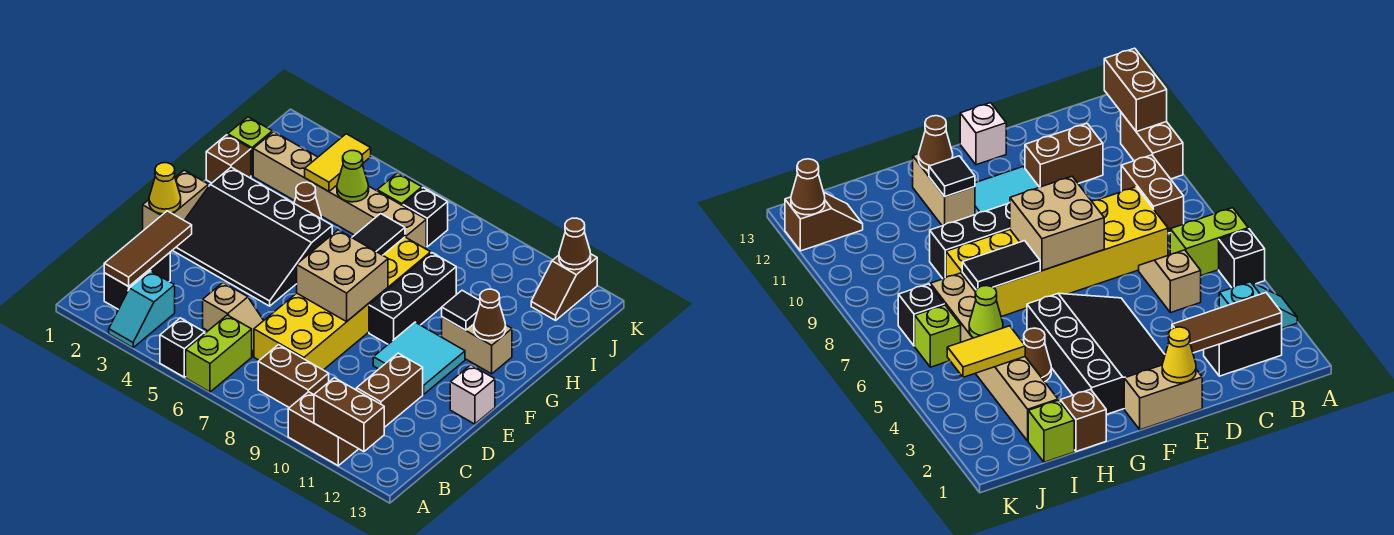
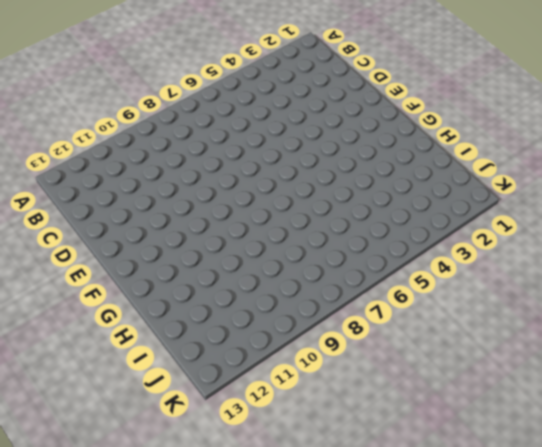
none -> cyan slope A3:B3 level 1 top B
none -> black brick A5 level 1
none -> lime brick A6:B6 level 1
none -> brown brick A10:A11 level 1

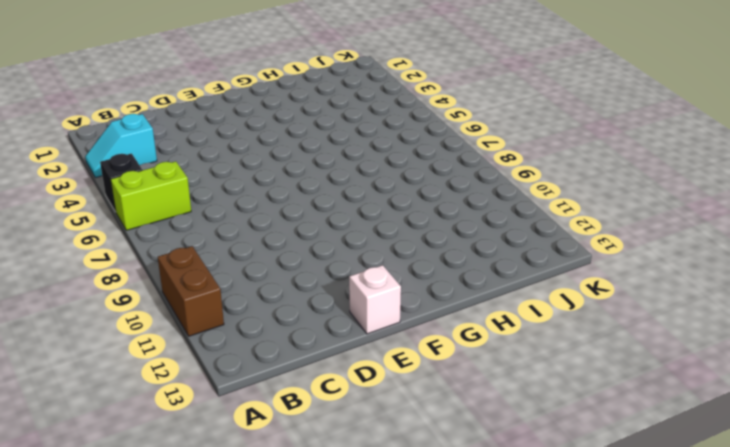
none -> black brick B2:C2 level 1
none -> brown brick B8:B9 level 1
none -> tan slope C5:C6 level 1 top 5
none -> yellow brick C7:H8 level 1

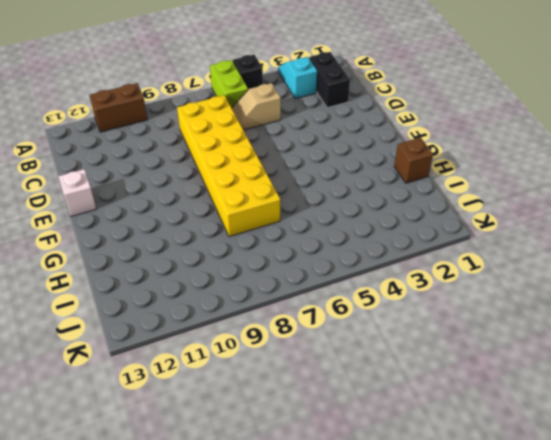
none -> brown brick B8:B9 level 1
none -> brown brick C11:D11 level 1
none -> tan brick E1:F1 level 1
none -> black slope E2:G5 level 1 top G

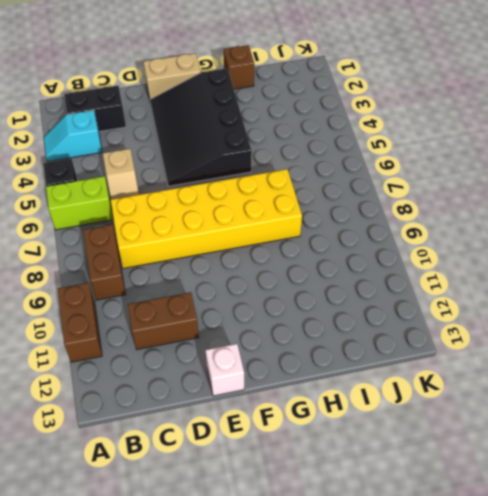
none -> cyan tile E10:F11 level 1
none -> black brick F9:H9 level 1
none -> tan brick G11:G12 level 1
none -> brown cone H4 level 1

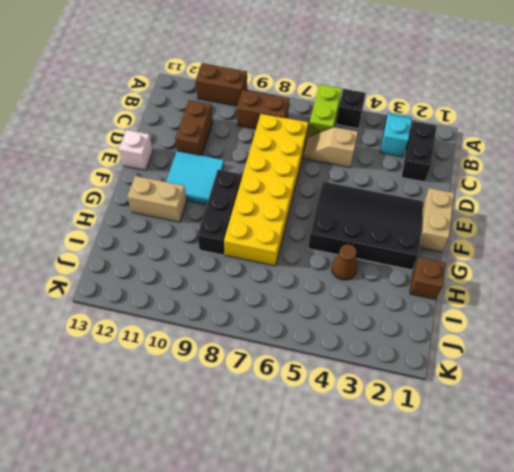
none -> lime brick I1 level 1
none -> tan brick I2:I7 level 1
none -> lime brick J6 level 1
none -> black brick J7 level 1

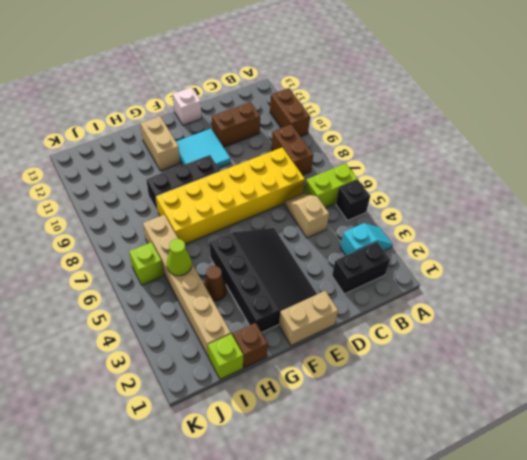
none -> black brick J7 level 1
none -> brown slope J12:K12 level 1 top K
none -> brown brick A11:A12 level 2
none -> brown tile B2:D2 level 2

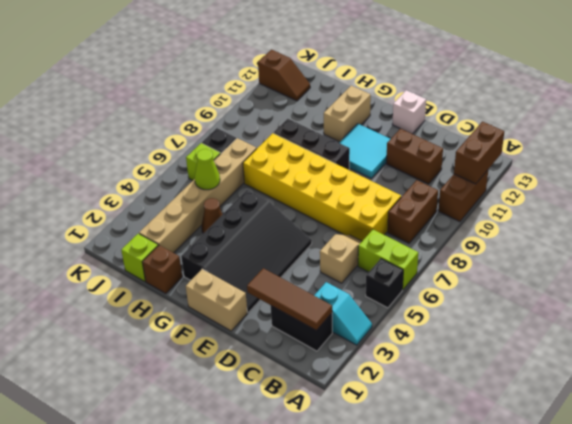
none -> yellow cone E1 level 2
none -> tan brick E7:F8 level 2
none -> black tile G7:H7 level 2
none -> black tile G11 level 2

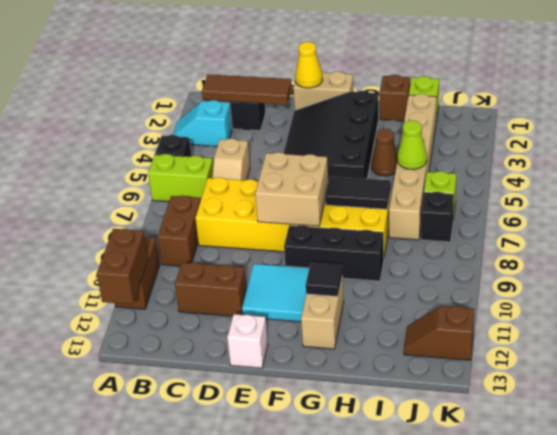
none -> brown cone G12 level 2
none -> yellow tile I4:J4 level 2
none -> brown cone K12 level 2

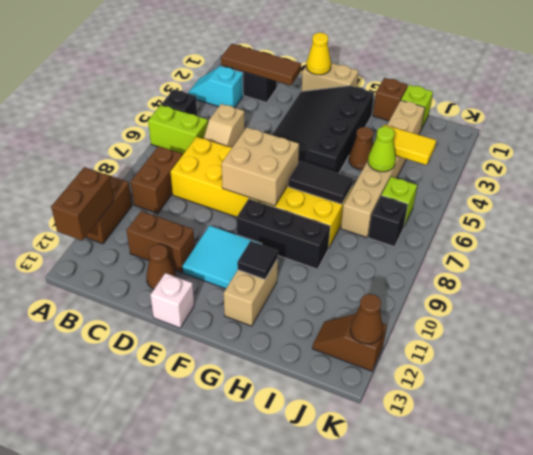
brown cone D12 level 1 -> brown cone G12 level 2

